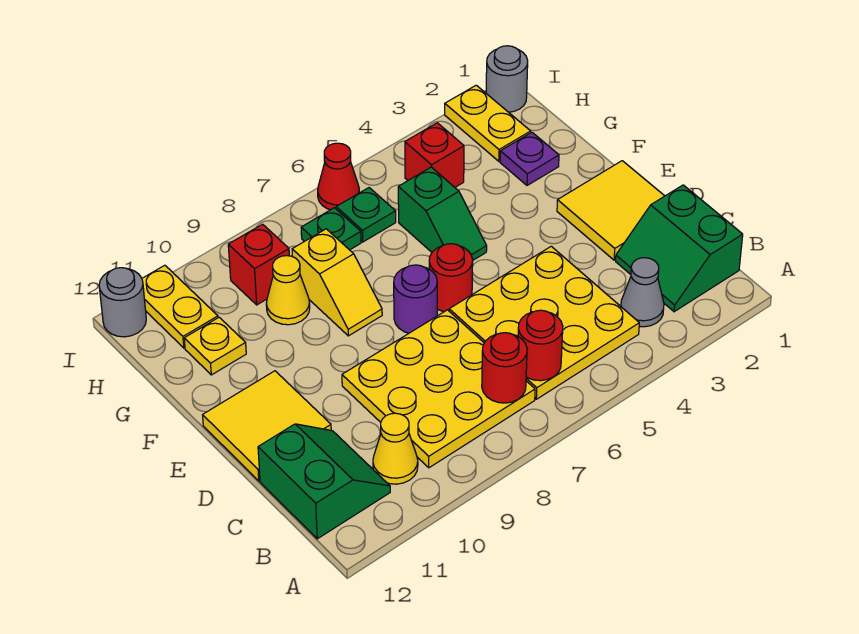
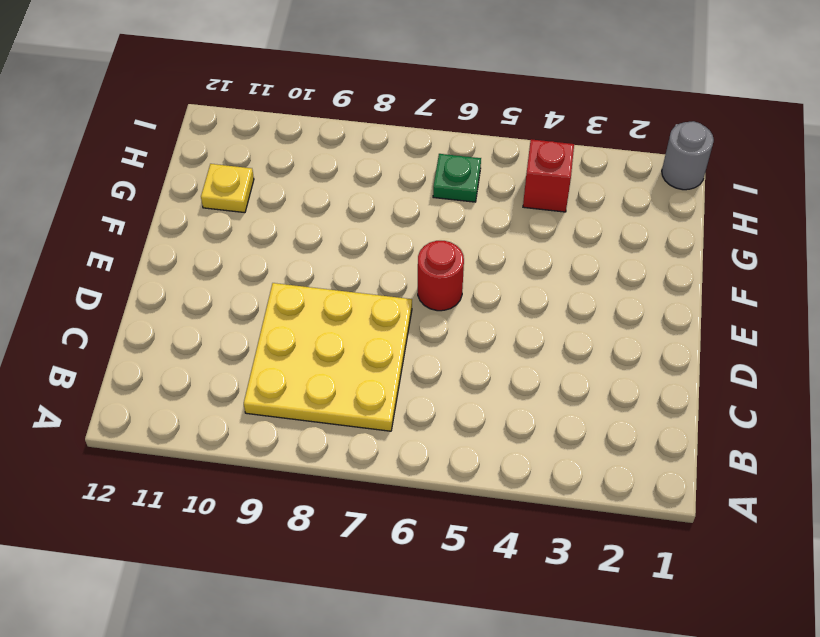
none -> green slope B1:C2 level 1 top 1
none -> grey cone B3 level 1
none -> yellow plate B4:D6 level 1

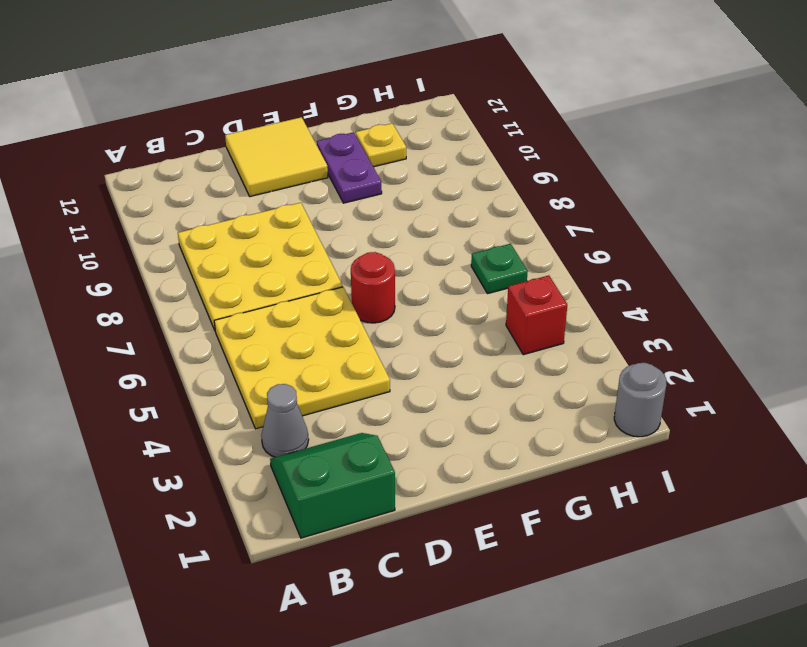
purple plate F10:F11 level 1 -> none
none -> yellow cone B10 level 1
none -> green slope B11:C12 level 1 top 12
none -> yellow tile D1:E2 level 1

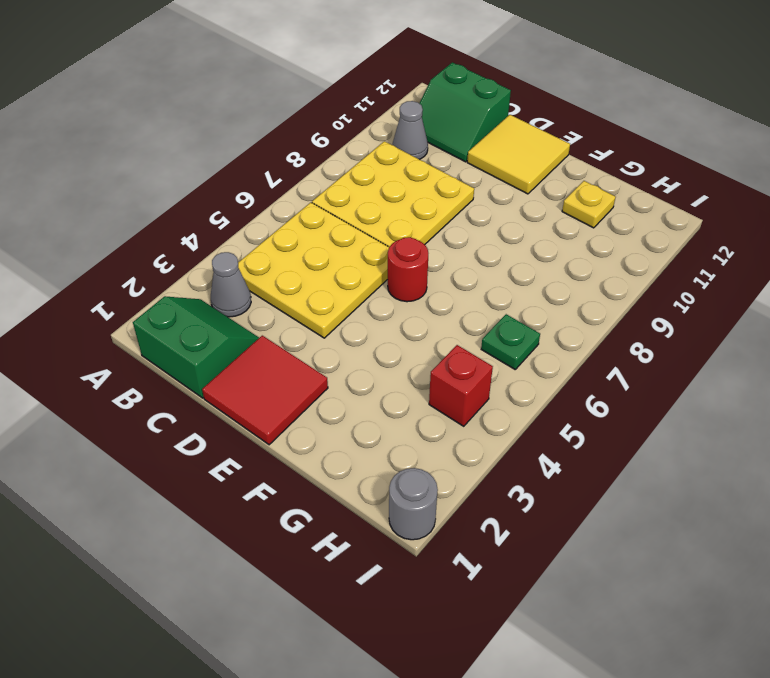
grey cone B10 level 1 -> yellow cone B10 level 1
red tile D1:E2 level 1 -> yellow tile D1:E2 level 1
none -> purple round brick E7 level 1
none -> green slope F5:G5 level 1 top G
none -> yellow slope F8:G8 level 1 top G

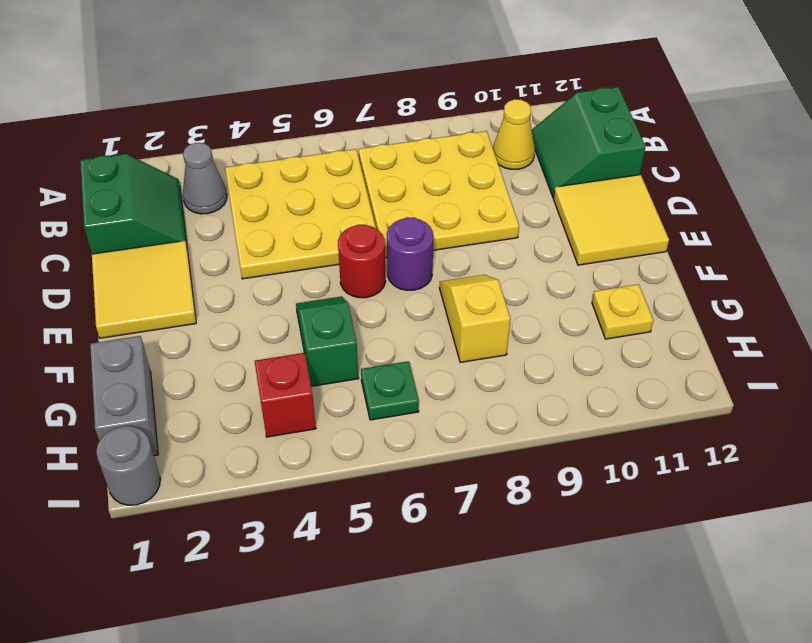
grey brick G1:H1 level 1 -> none
none -> purple plate G2 level 1
none -> yellow cone G9 level 1
none -> yellow plate H2:I2 level 1

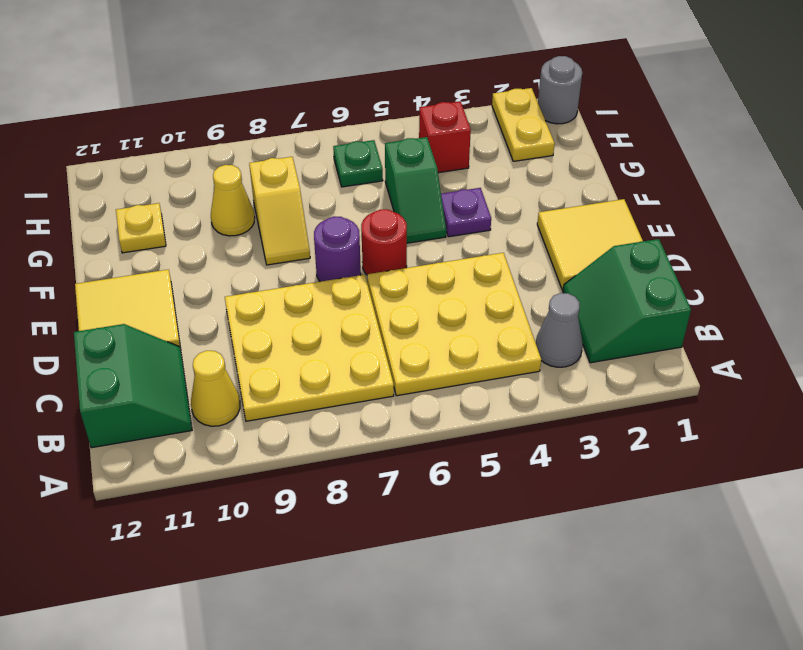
purple plate F4 level 1 -> purple plate G2 level 1
none -> green plate H7 level 1
none -> red brick H9 level 1
none -> yellow plate H11:I11 level 1

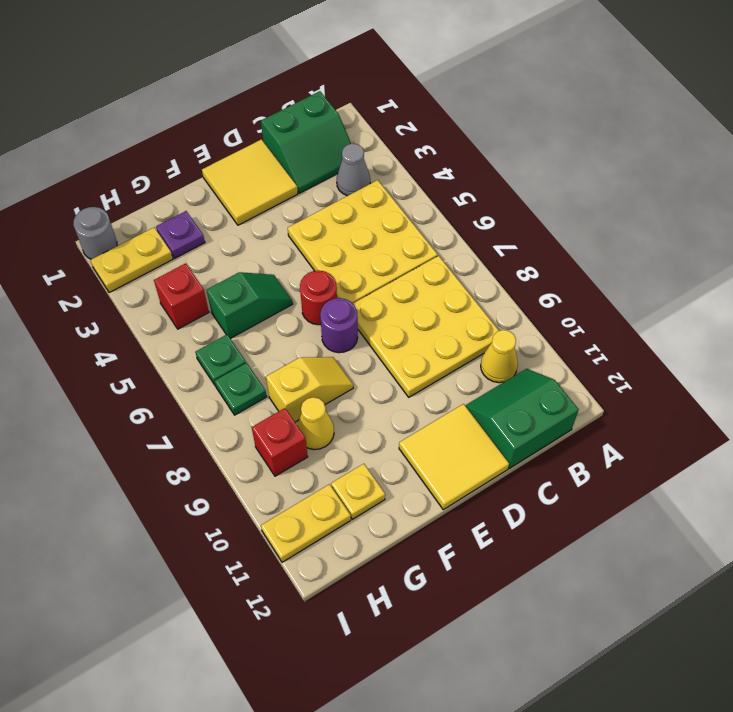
none -> red cone I6 level 1
none -> grey round brick I12 level 1
none -> red round brick B6 level 2

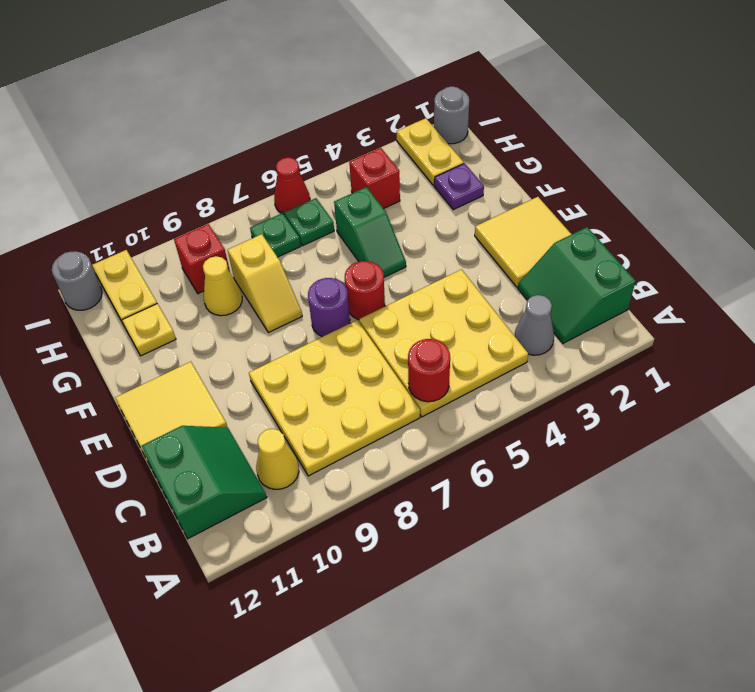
none -> red round brick B7 level 2

